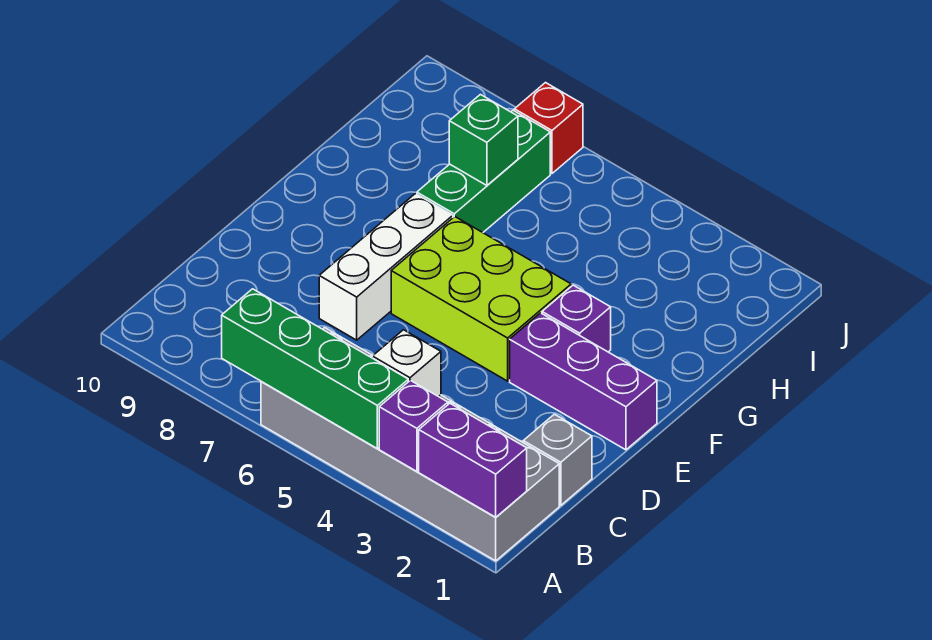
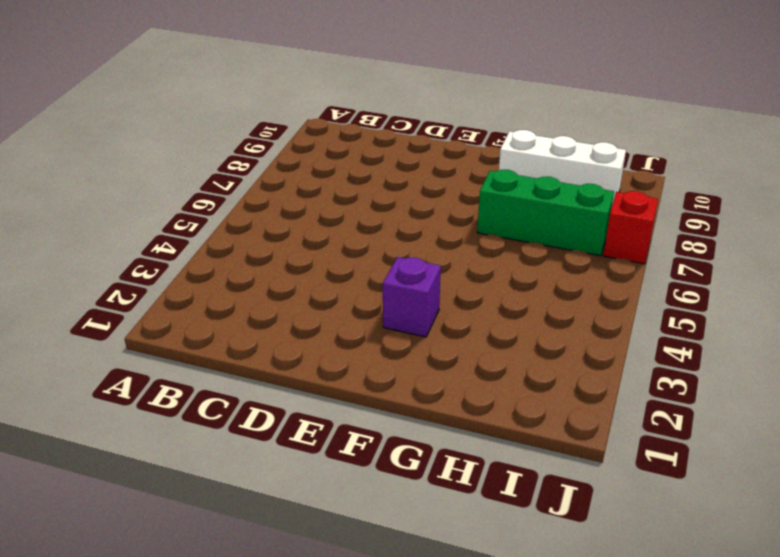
white brick G9:I9 level 1 -> white brick D7:F7 level 1
none -> grey brick A1:B6 level 1
none -> grey brick C1 level 1
none -> purple brick E1:E3 level 1

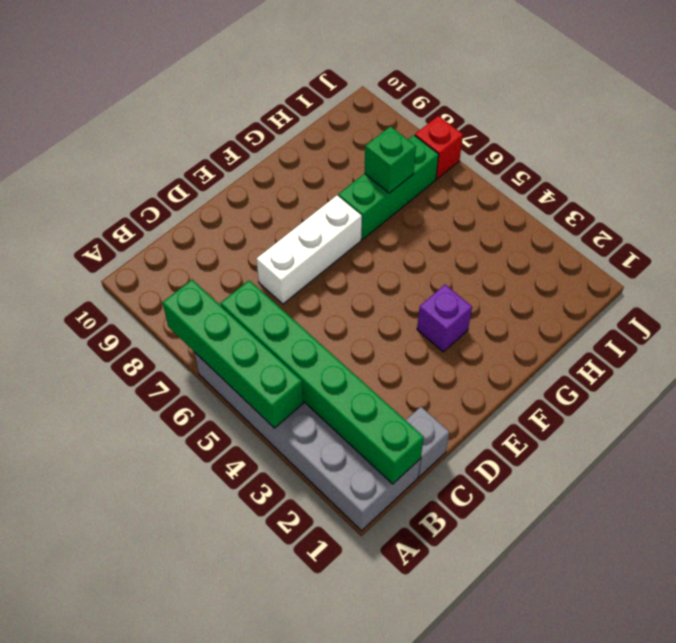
green brick B1:B6 level 2 -> white brick B4 level 2
none -> purple brick E1:E3 level 1
none -> lime brick E4:F6 level 1
none -> purple brick A1:A2 level 2

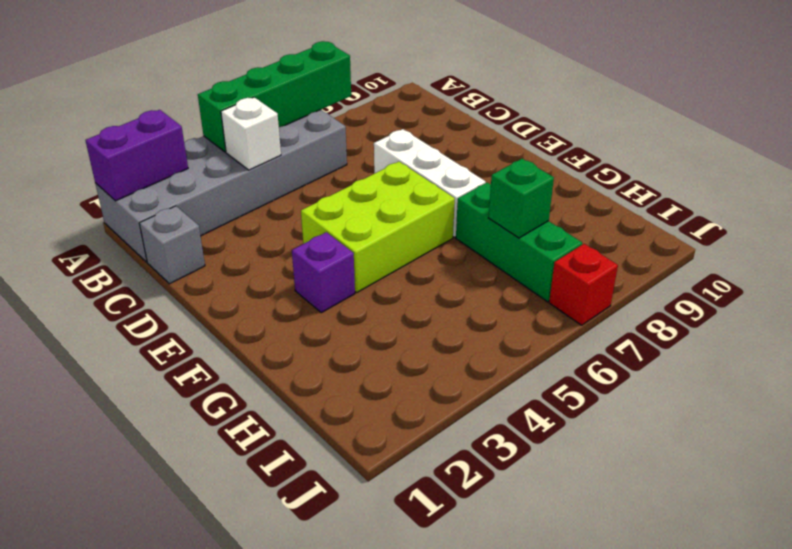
none -> purple brick E1:E3 level 1
none -> purple brick A3 level 2

